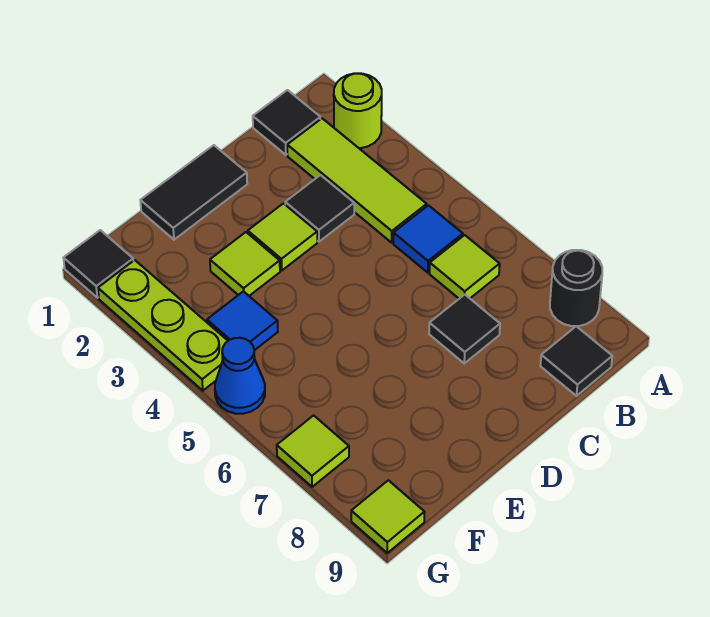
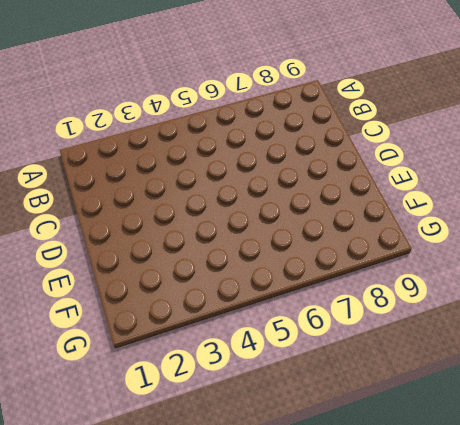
none -> lime round brick A2 level 1
none -> black round brick A8 level 1
none -> black tile B1 level 1

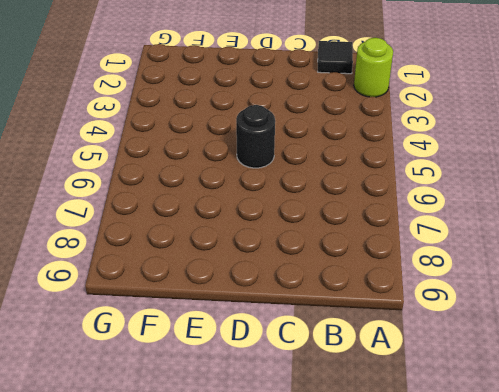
black round brick D5 level 1 -> black round brick A8 level 1
none -> lime tile B2:B4 level 1
none -> blue tile B5 level 1
none -> lime tile B6 level 1

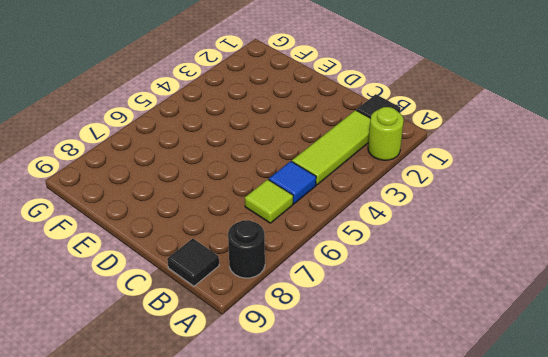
none -> black tile C3 level 1
none -> black tile C7 level 1
none -> black tile D1:E1 level 1

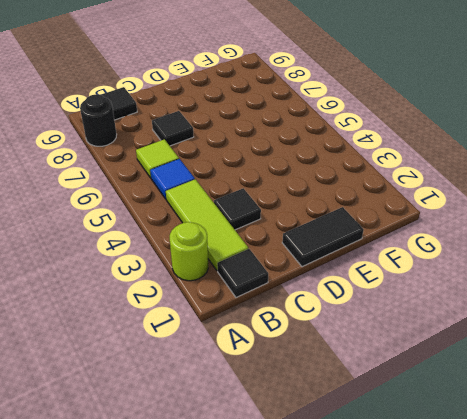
none -> lime tile D3 level 1
none -> lime tile E3 level 1
none -> blue tile F4 level 1

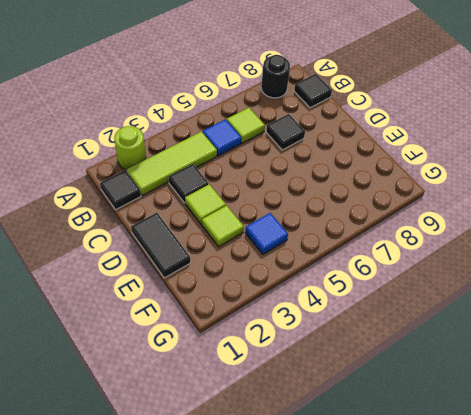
none -> black tile G1 level 1
none -> lime plate G2:G4 level 1
none -> blue cone G5 level 1

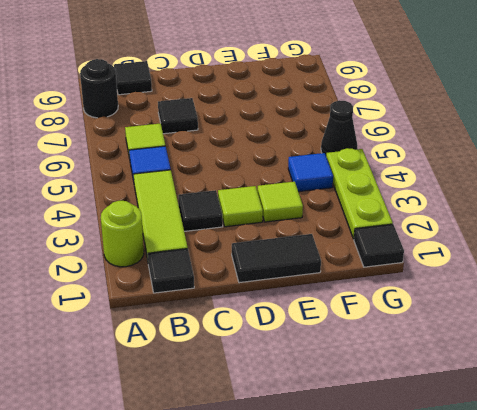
black cone G5 level 1 -> blue cone G5 level 1
none -> lime tile G7 level 1
none -> lime tile G9 level 1

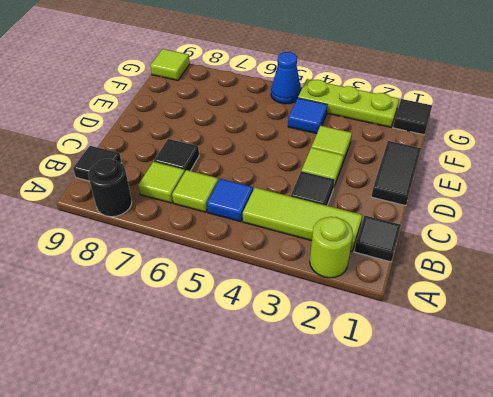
lime tile B7 level 1 -> lime tile G7 level 1

